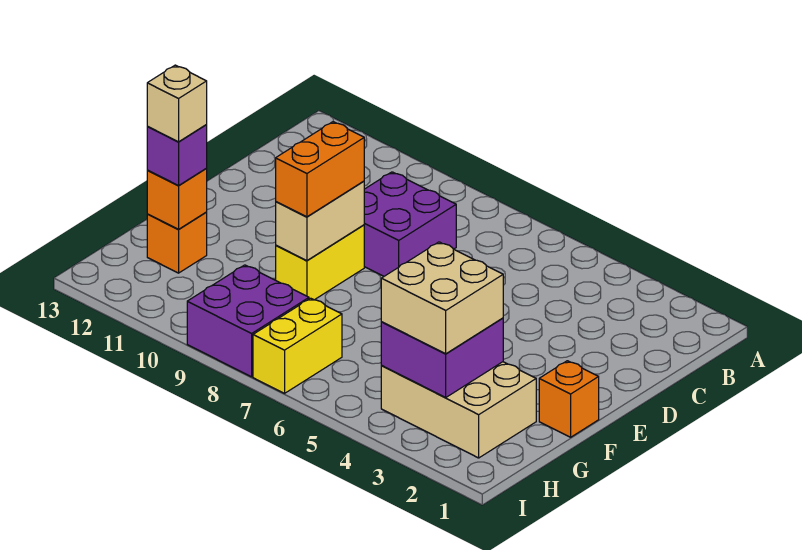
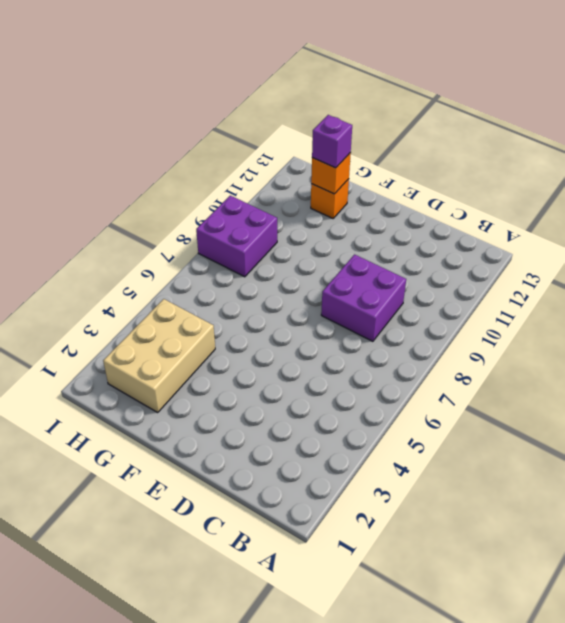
none -> yellow brick E9:F9 level 1
none -> orange brick F1 level 1
none -> yellow brick H7:I7 level 1

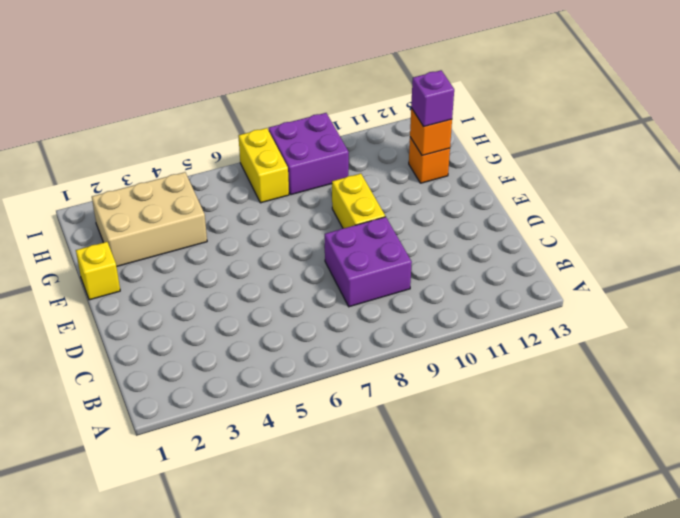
yellow brick F1 level 1 -> orange brick F1 level 1
none -> tan brick E9:F9 level 2
none -> purple brick G3:H4 level 2
none -> orange brick E9:F9 level 3

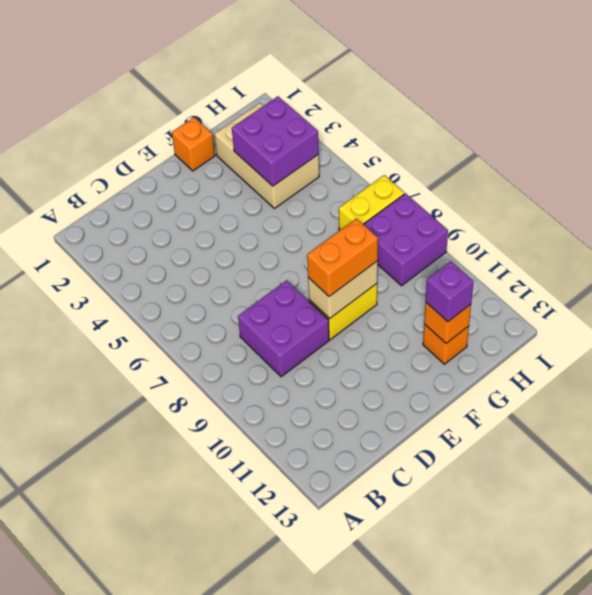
none -> tan brick G3:H4 level 3
none -> tan brick G12 level 4

